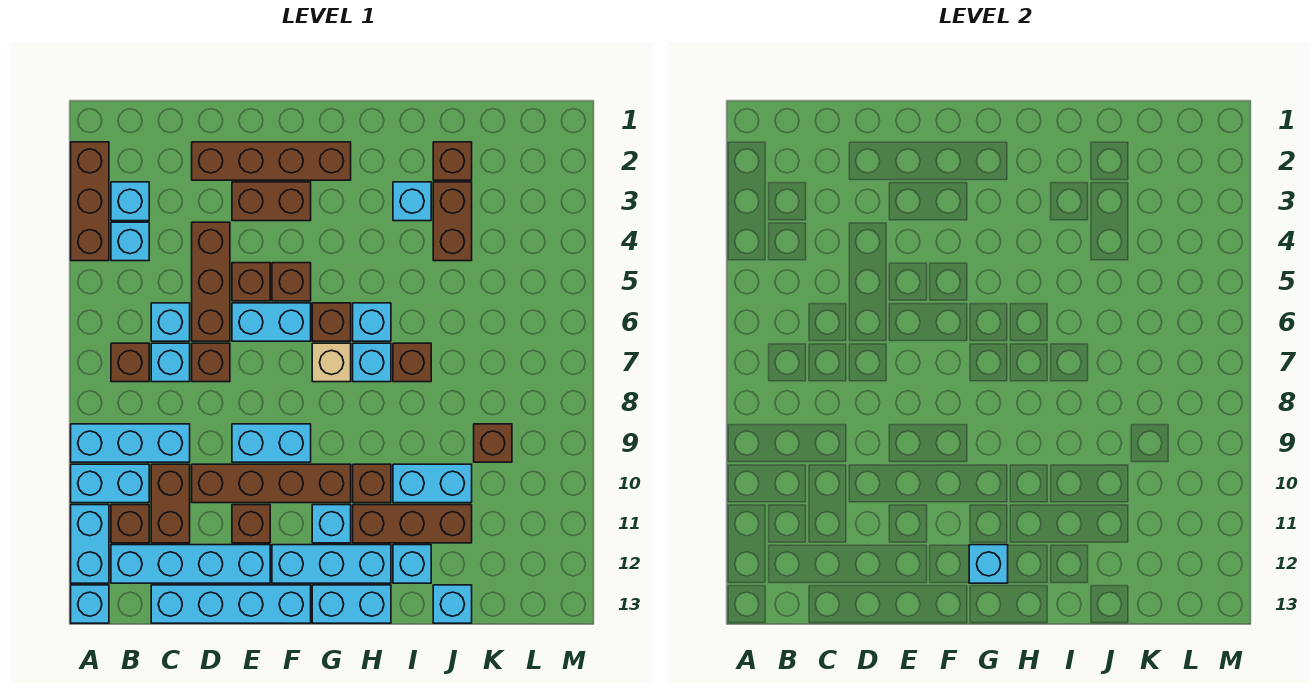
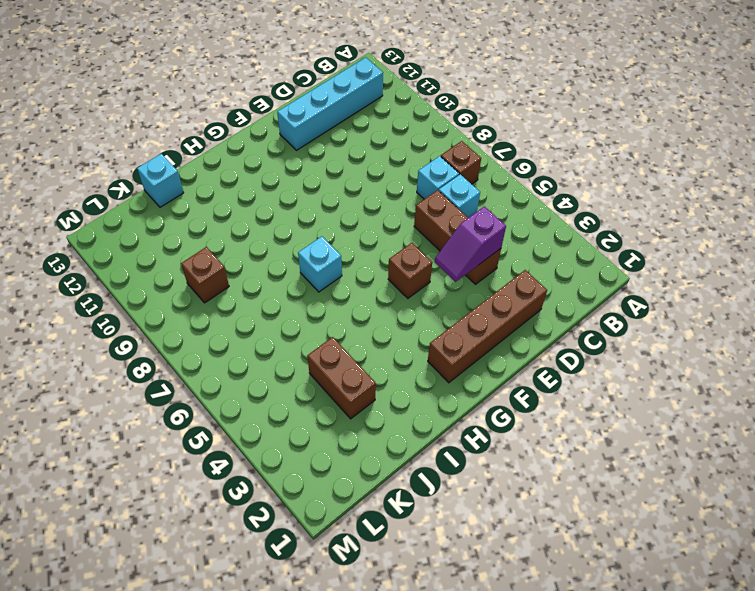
purple slope D4:E4 level 2 top D -> none
none -> brown brick A2:A4 level 1
none -> cyan brick A9:C9 level 1
none -> cyan brick A10:B10 level 1
none -> cyan brick A11:A12 level 1

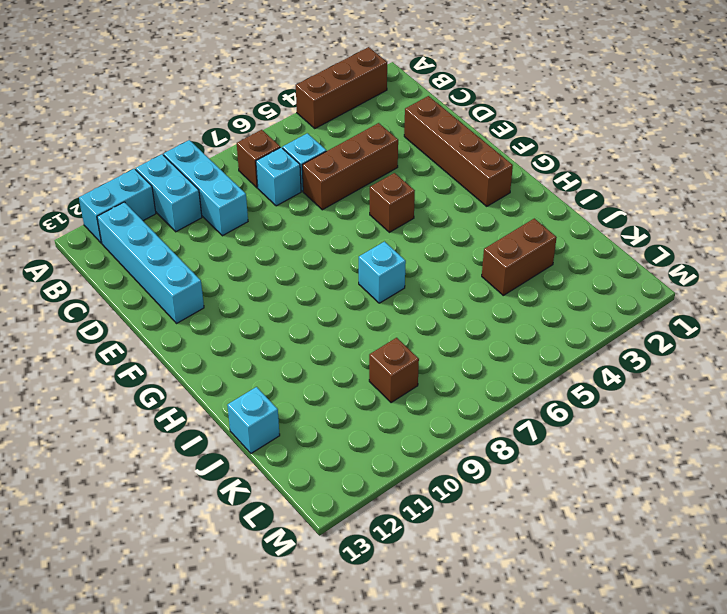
none -> cyan brick A13 level 1
none -> cyan brick B3 level 1
none -> cyan brick B4 level 1
none -> brown brick B11 level 1

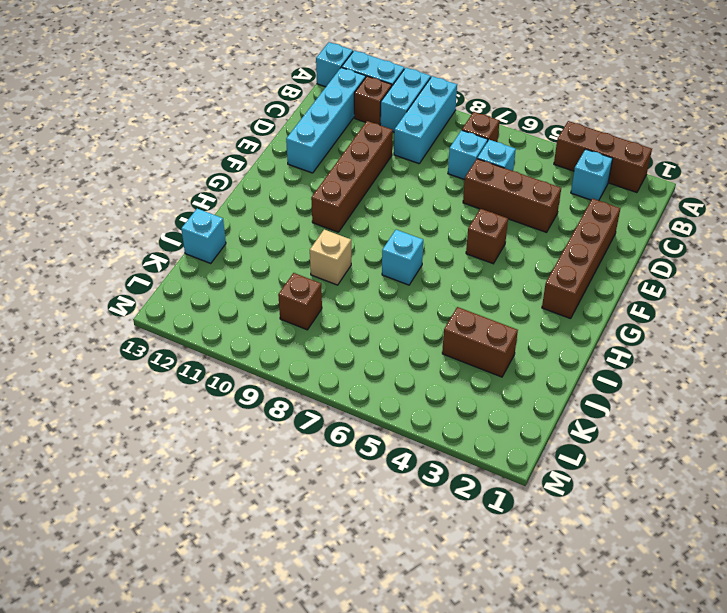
tan brick I9 level 1 -> tan brick G7 level 1
none -> cyan brick B4 level 1
none -> brown brick C10:C11 level 1
none -> cyan brick C13:F13 level 1
none -> brown brick D7 level 1

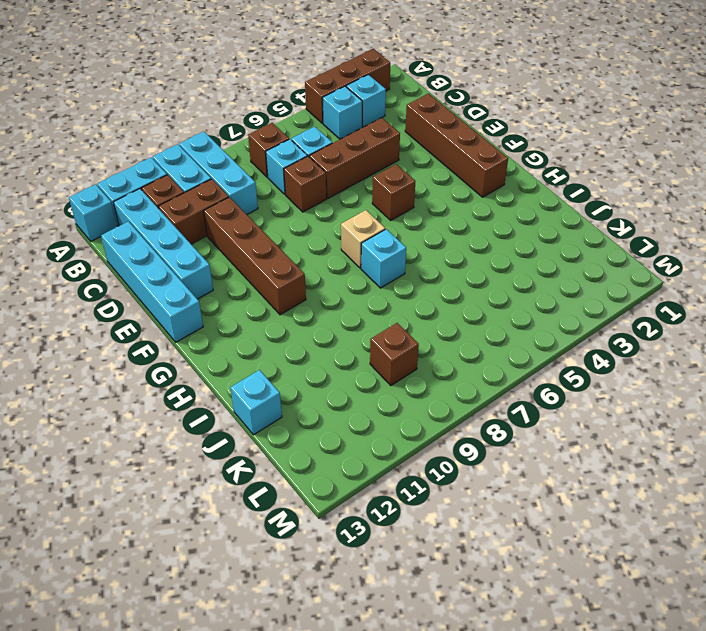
none -> brown brick E3:F3 level 1
none -> brown brick E5 level 1
none -> cyan brick E6:F6 level 1
none -> cyan brick E9:F9 level 1

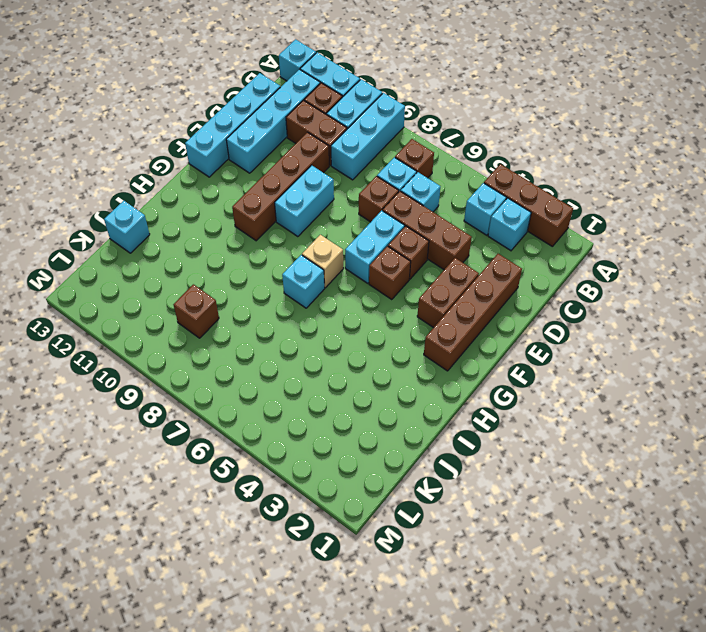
none -> brown brick E11 level 1
none -> cyan brick F12:H12 level 1
none -> brown brick G6 level 1
none -> cyan brick G11 level 1

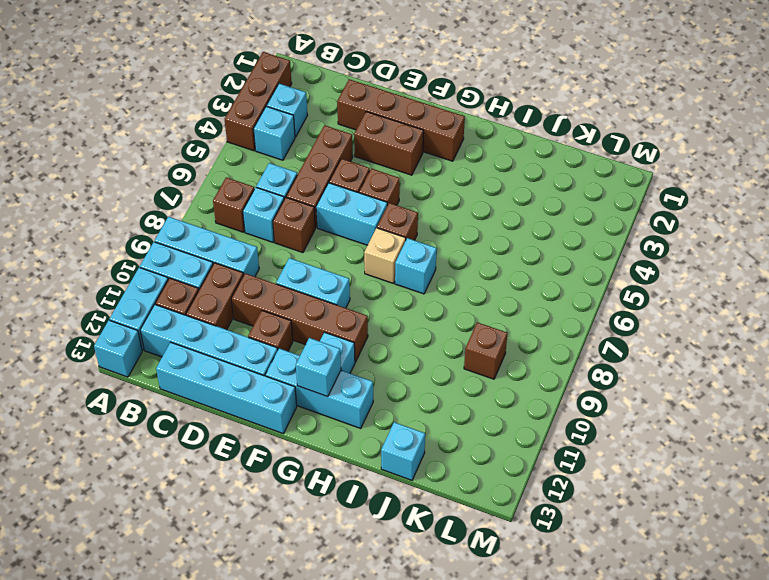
none -> cyan brick G13:H13 level 1
none -> cyan brick H6 level 1
none -> brown brick H10 level 1
none -> brown brick H11:J11 level 1

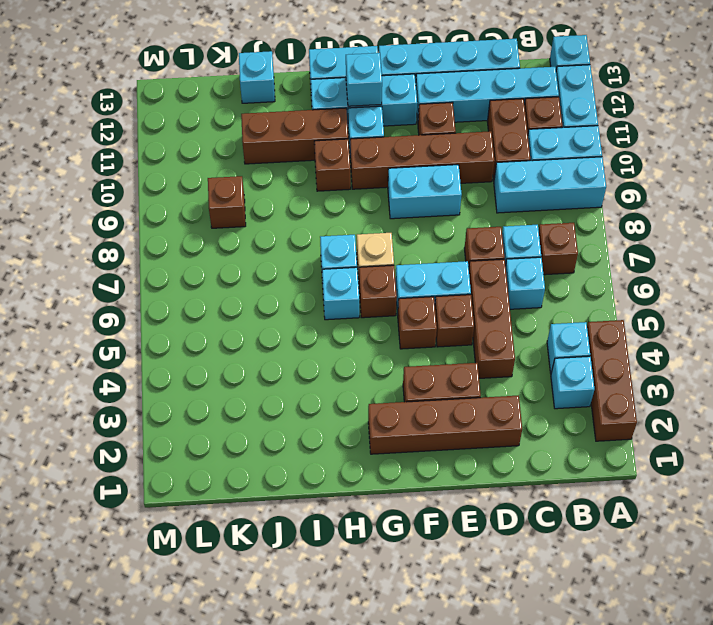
none -> cyan brick I3 level 1
none -> brown brick I7 level 1
none -> cyan brick I10:J10 level 1
none -> cyan brick I12 level 1

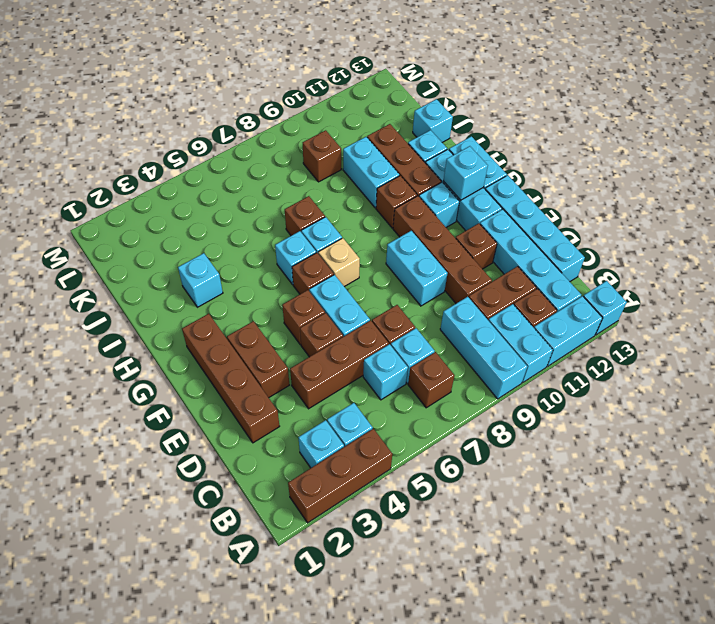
none -> brown brick J2 level 1
none -> brown brick J3:J4 level 1

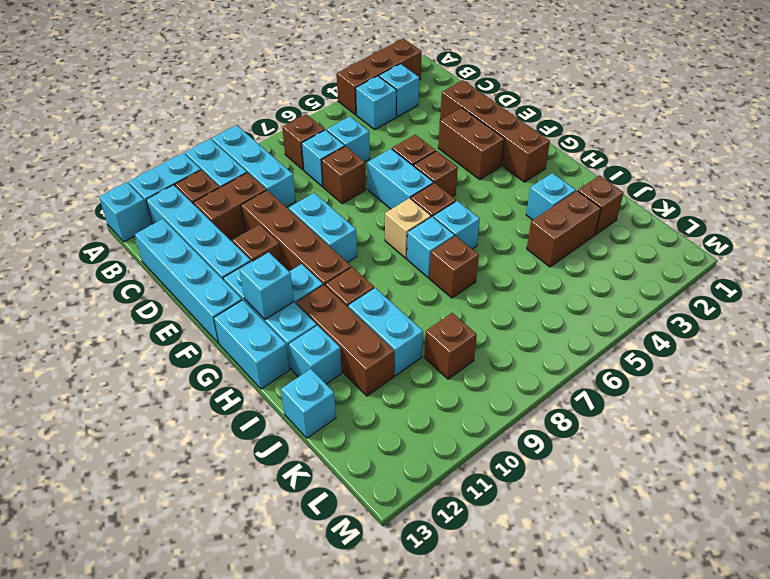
none -> brown brick D4:D6 level 1

